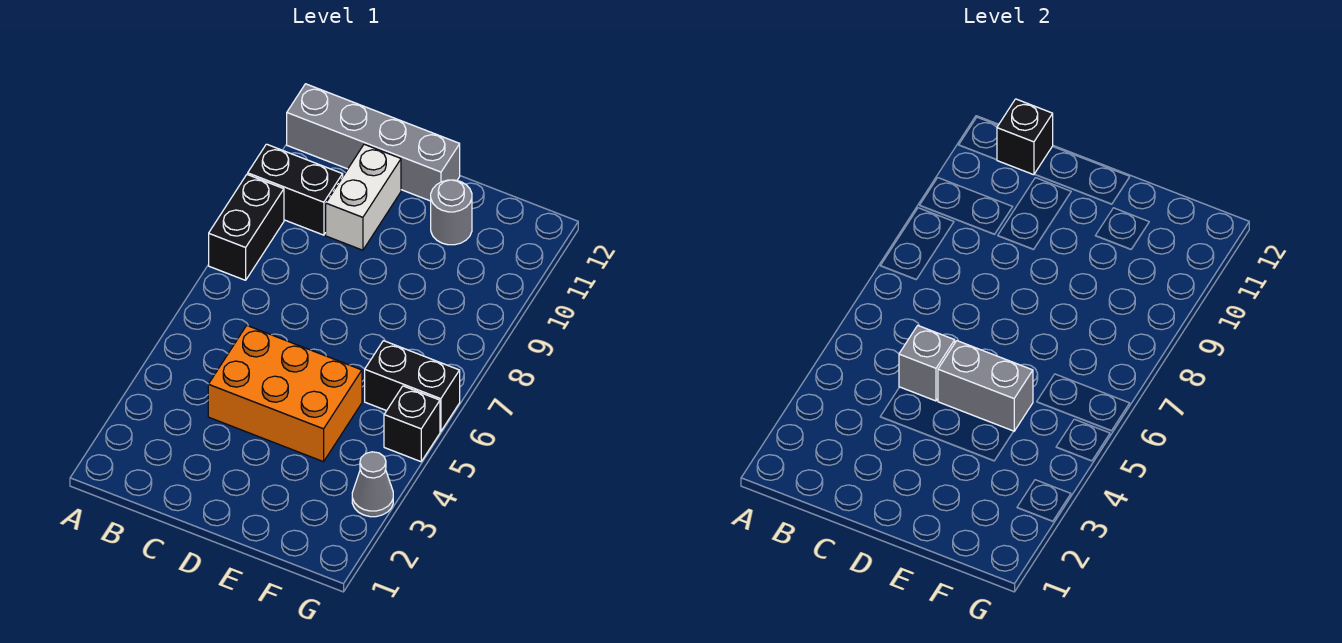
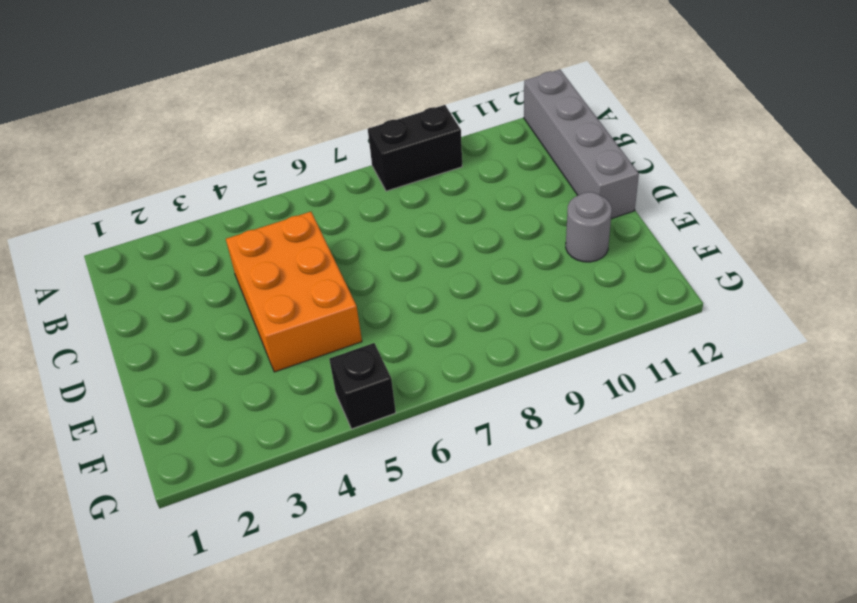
none -> black brick A10:B10 level 1
none -> white brick C10:C11 level 1
none -> black brick F6:G6 level 1

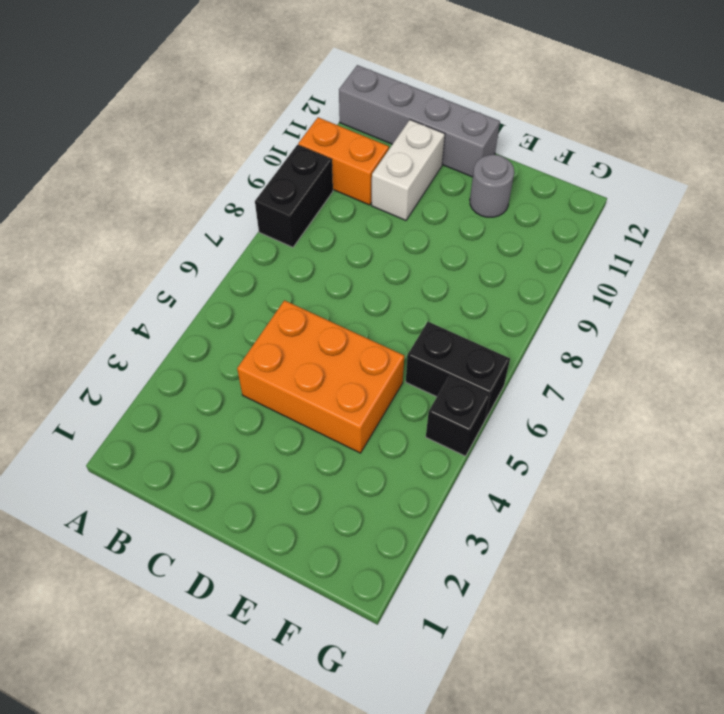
orange brick A10:B10 level 1 -> black brick A10:B10 level 1
none -> grey cone G3 level 1
none -> black brick B12 level 2
none -> grey brick C5 level 2

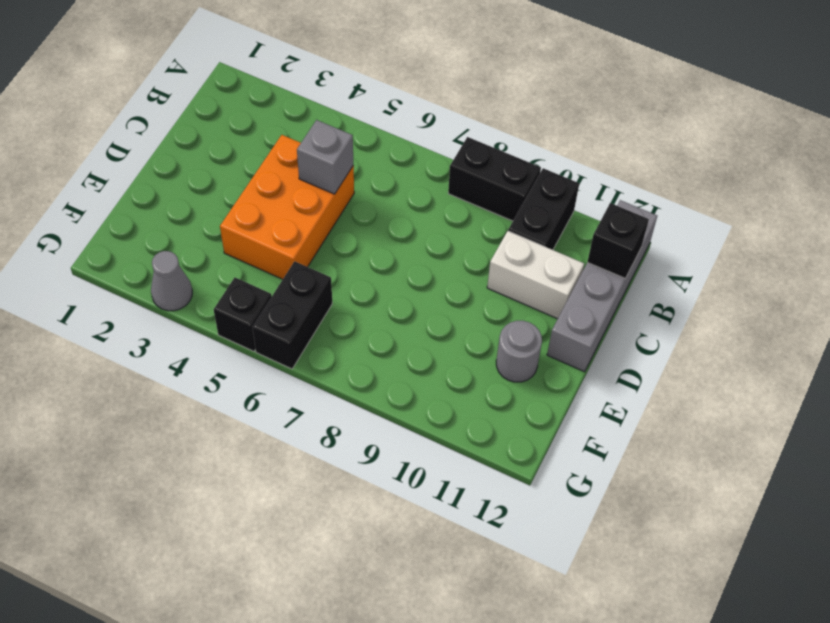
none -> grey brick D5:E5 level 2

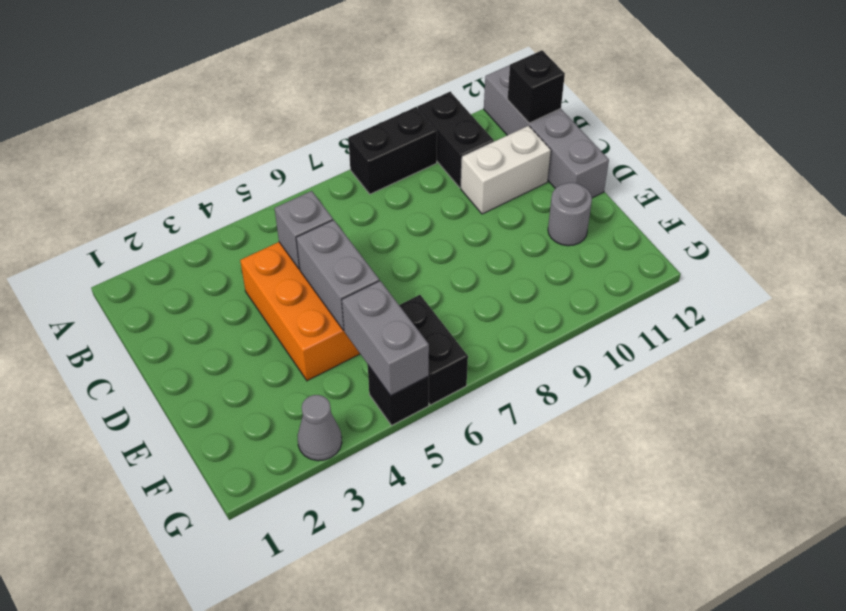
grey brick F5:G5 level 2 -> none

